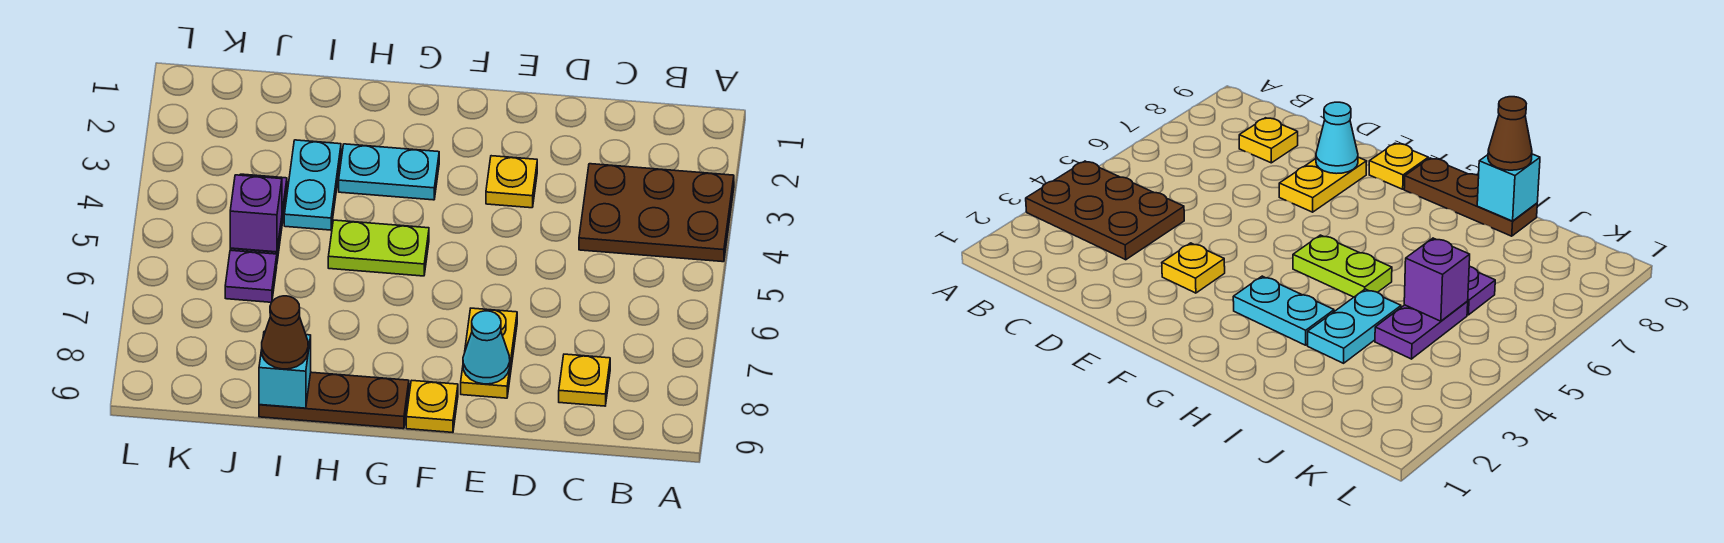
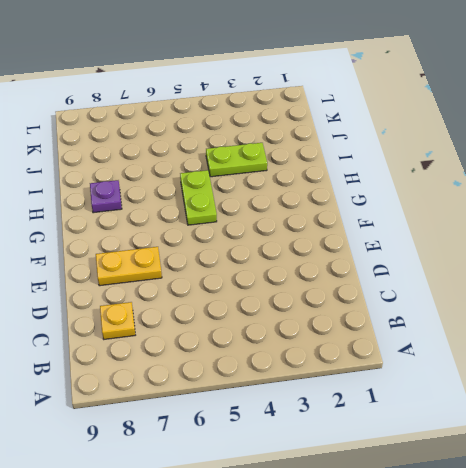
purple plate H8 level 1 -> purple plate J6 level 1
lime plate I3:I4 level 1 -> cyan plate I3:I4 level 1
none -> brown plate A3:C4 level 1
none -> yellow plate E3 level 1
none -> yellow plate F9 level 1

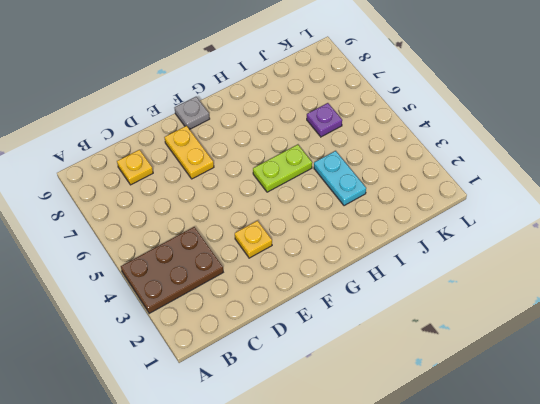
grey plate F9 level 1 -> yellow plate F9 level 1
none -> cyan plate G3:H3 level 1
none -> brown plate G9:I9 level 1
none -> purple plate J4:J5 level 1

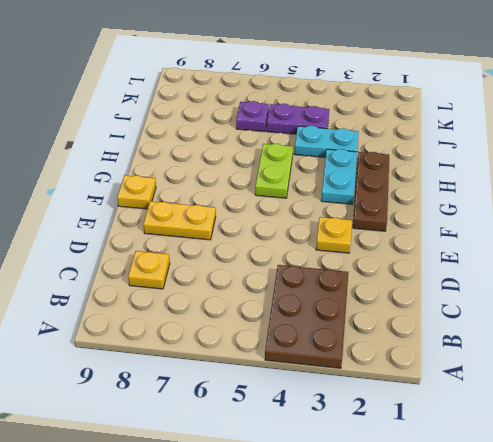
brown plate F2:H2 level 1 -> brown plate G9:I9 level 1
none -> cyan cone E8 level 2
none -> cyan brick I9 level 2
none -> purple brick J5 level 2

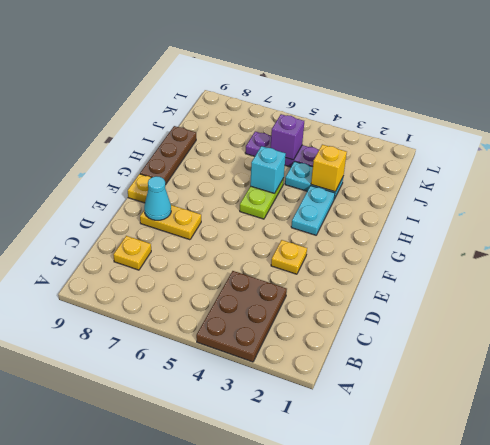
cyan brick H5 level 2 -> cyan brick I9 level 2
yellow brick I3 level 2 -> none
none -> brown cone I9 level 3

